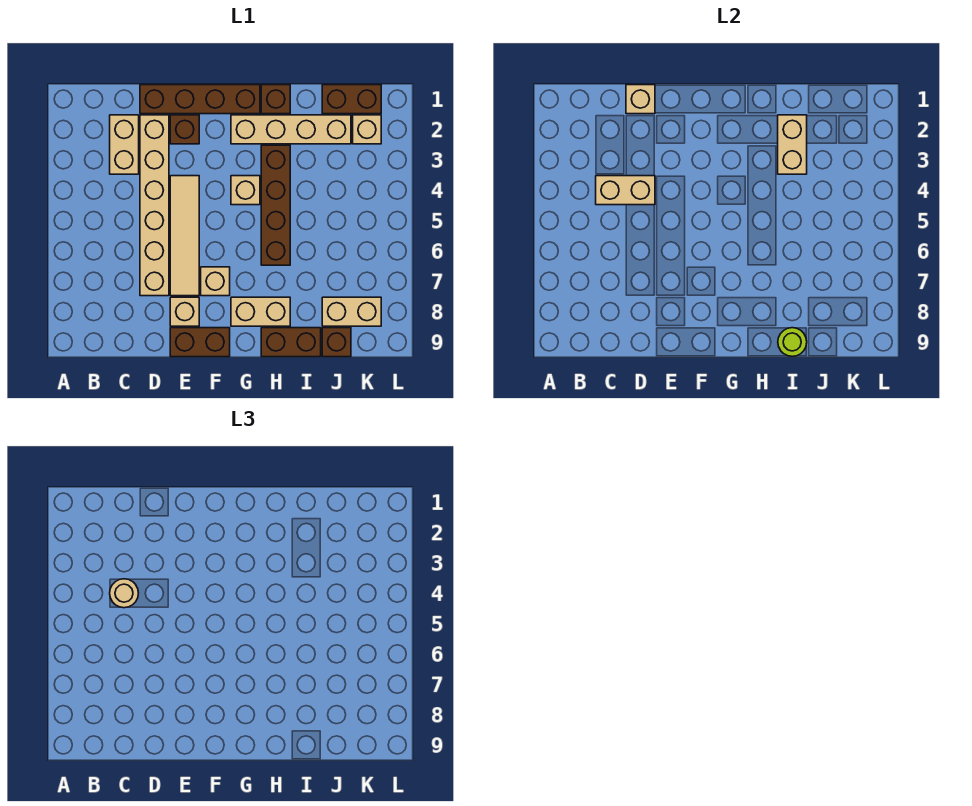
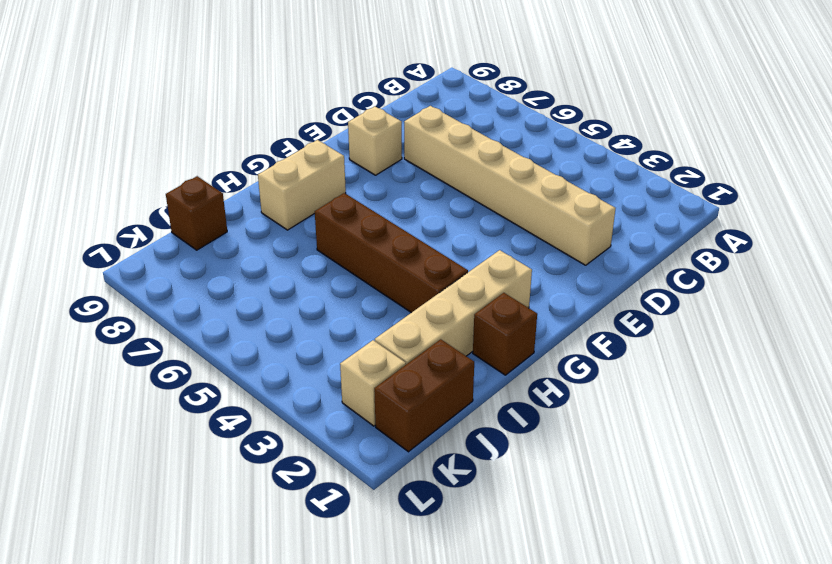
none -> tan brick C2:C3 level 1
none -> brown brick D1:G1 level 1
none -> brown brick E2 level 1

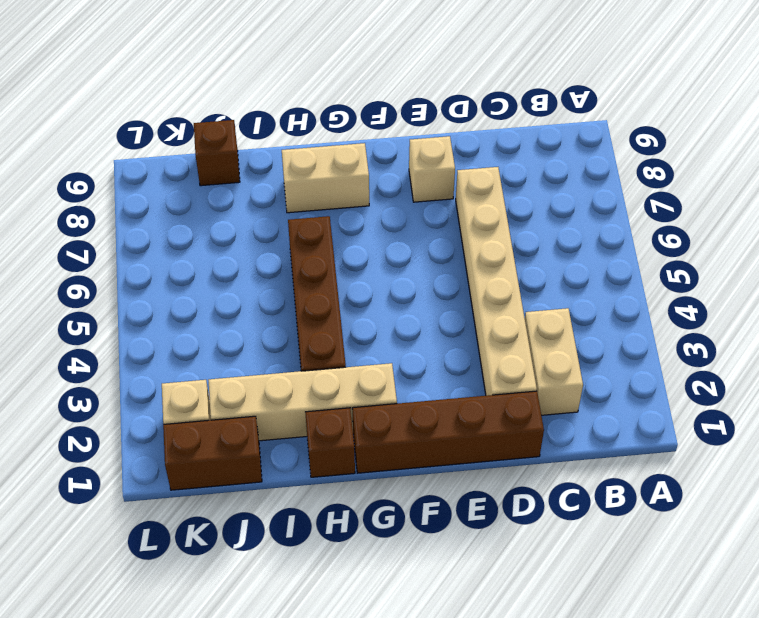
none -> brown brick E2 level 1
none -> tan tile E4:E7 level 1
none -> brown brick E9:F9 level 1

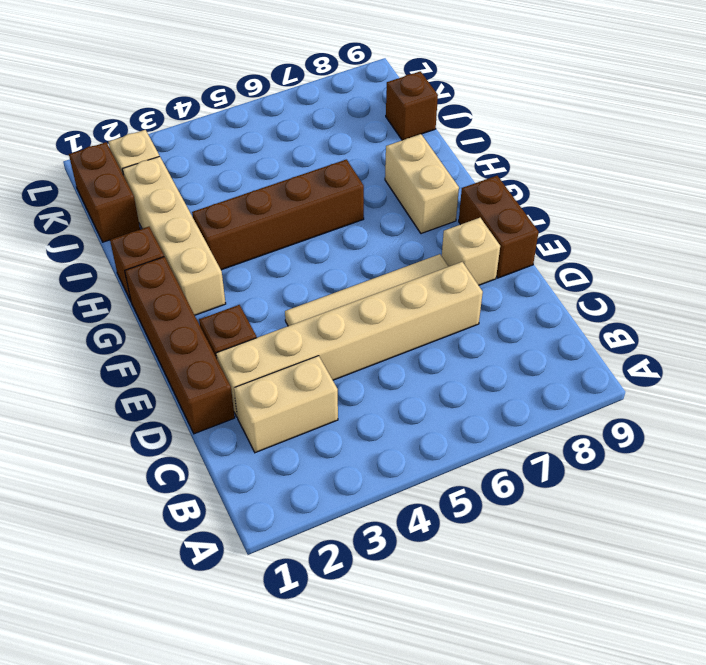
none -> tan brick F7 level 1
none -> tan brick G4 level 1
none -> brown brick H9:I9 level 1

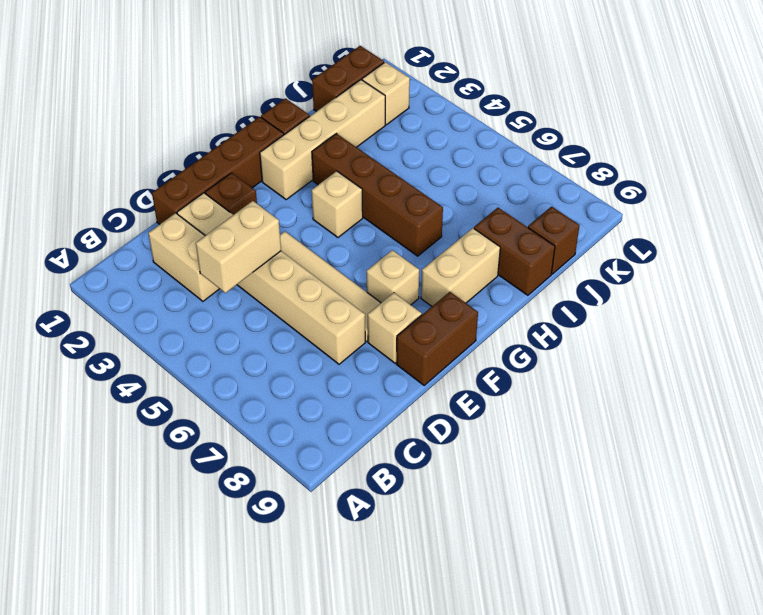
brown brick I8:I9 level 1 -> brown brick H9:I9 level 1
none -> tan brick J8:K8 level 1
none -> tan brick D1 level 2
none -> tan brick I2:I3 level 2

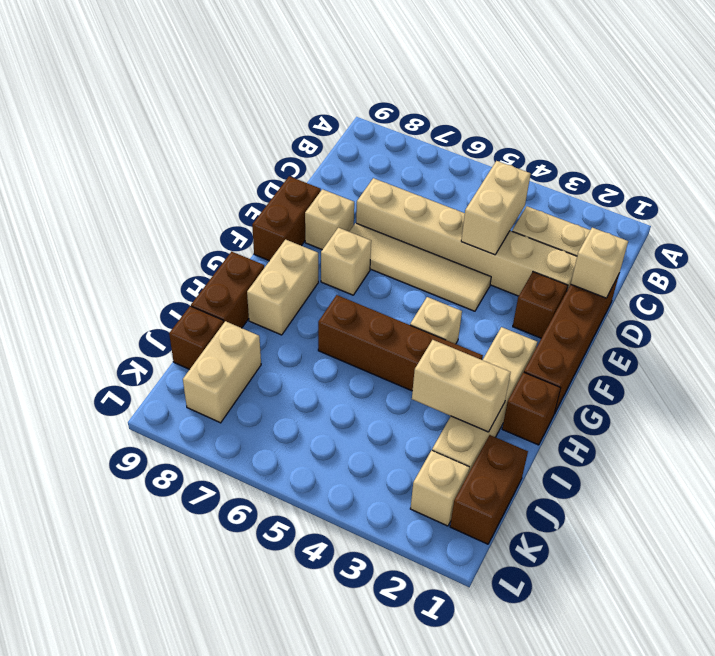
none -> lime round brick I9 level 2
none -> tan round brick C4 level 3

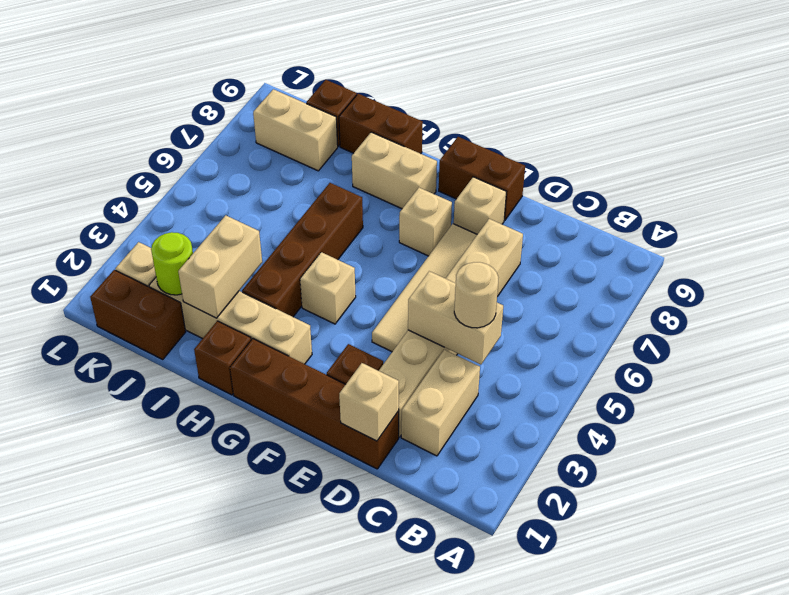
lime round brick J2 level 2 -> lime round brick I9 level 2

